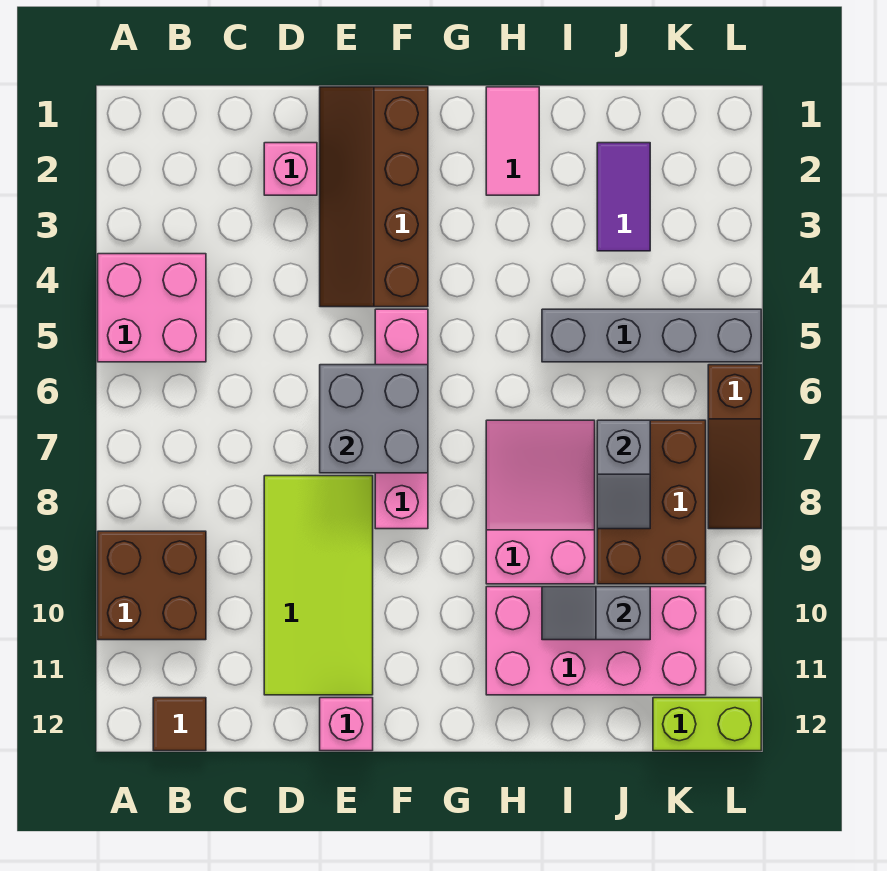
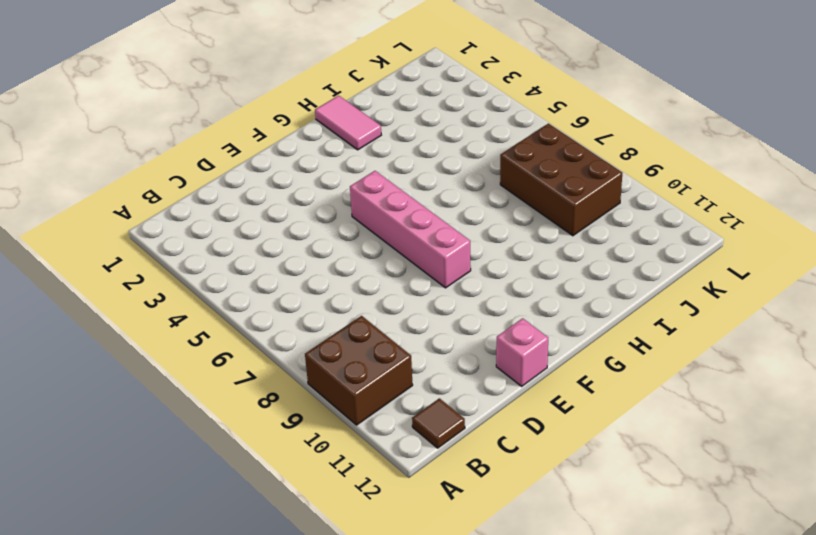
none -> pink brick A4:B5 level 1
none -> pink brick D2 level 1
none -> lime tile D8:E11 level 1

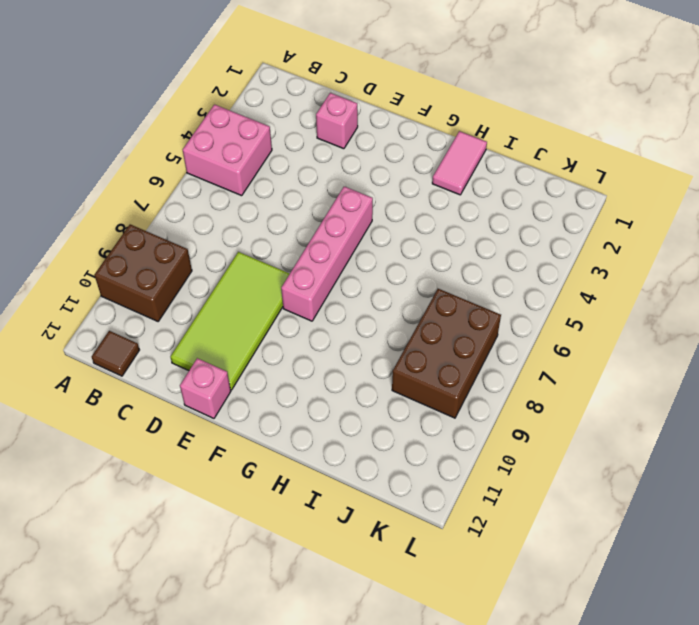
none -> brown slope E1:F4 level 1 top F
none -> pink slope H7:I9 level 1 top 9
none -> pink brick H10:K11 level 1

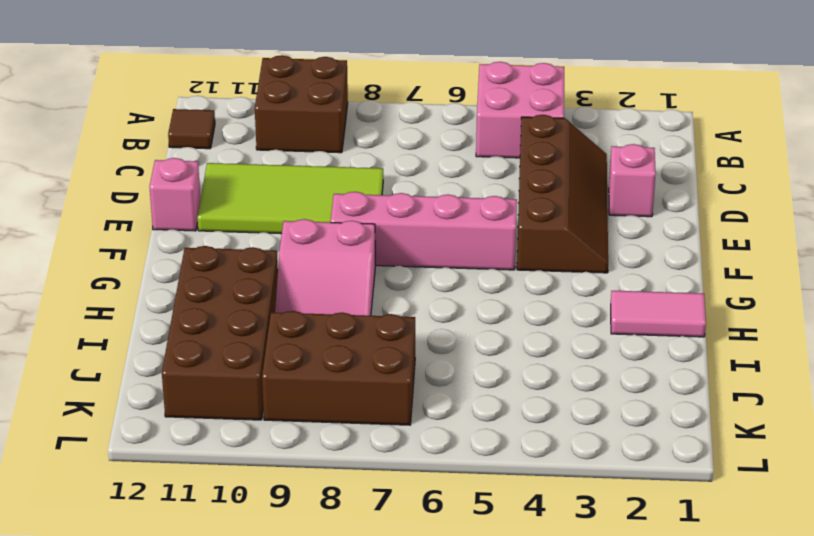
brown slope C3:F4 level 1 top 4 -> brown slope E1:F4 level 1 top F
pink slope G8:I9 level 1 top G -> pink slope H7:I9 level 1 top 9
brown brick H10:K11 level 1 -> pink brick H10:K11 level 1
none -> grey brick I5:L5 level 1
none -> purple tile J2:J3 level 1
none -> lime brick K12:L12 level 1

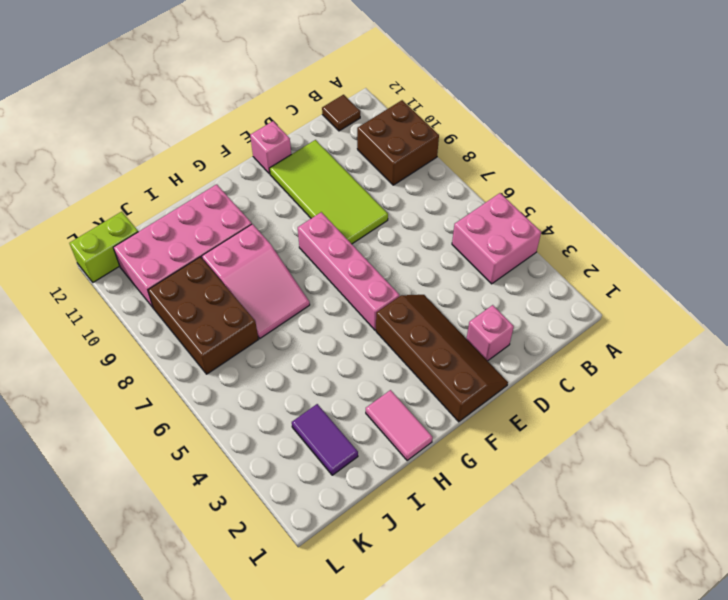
none -> grey brick I5:L5 level 1
none -> brown slope L6:L8 level 1 top 6
none -> grey brick E6:F7 level 2

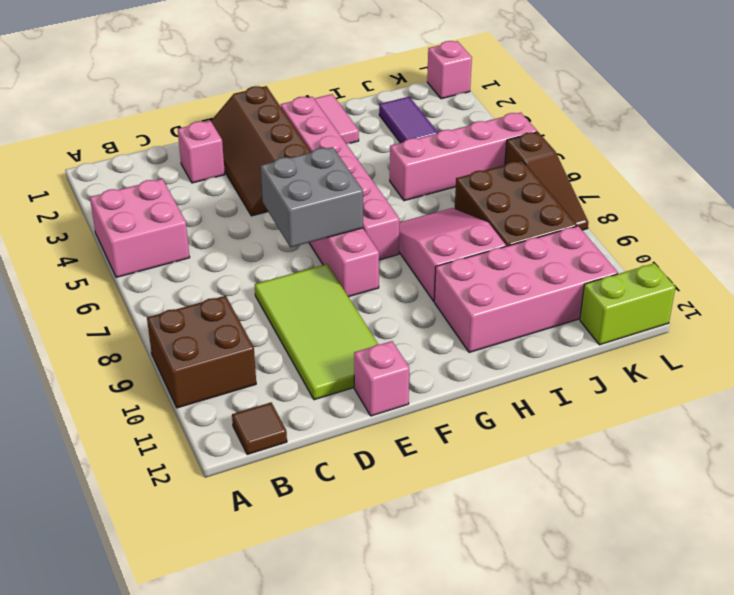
pink brick G2:G7 level 1 -> none
pink brick I5:L5 level 1 -> grey brick I5:L5 level 1
pink brick L1 level 1 -> none
none -> grey slope I10:J10 level 2 top J
none -> grey slope J7:J8 level 2 top 7

